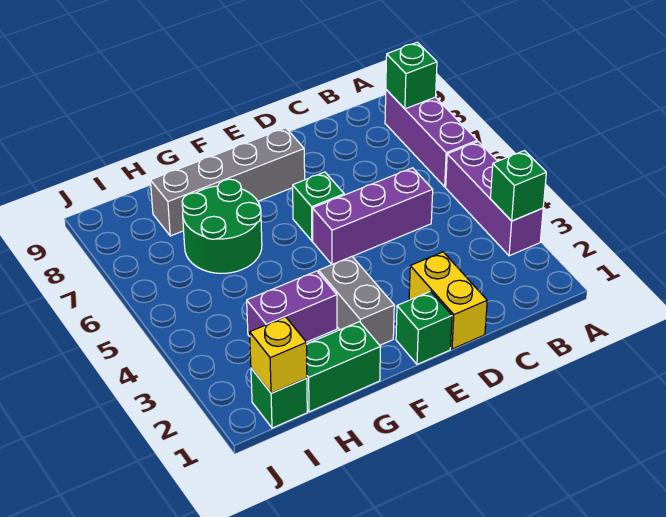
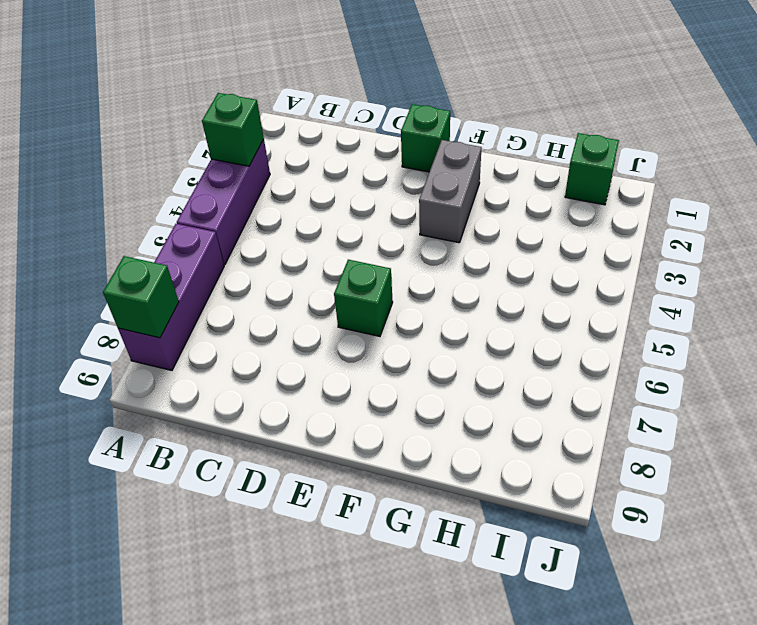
none -> purple brick C5:E5 level 1
none -> yellow brick D1:D2 level 1
none -> grey brick E8:H8 level 1

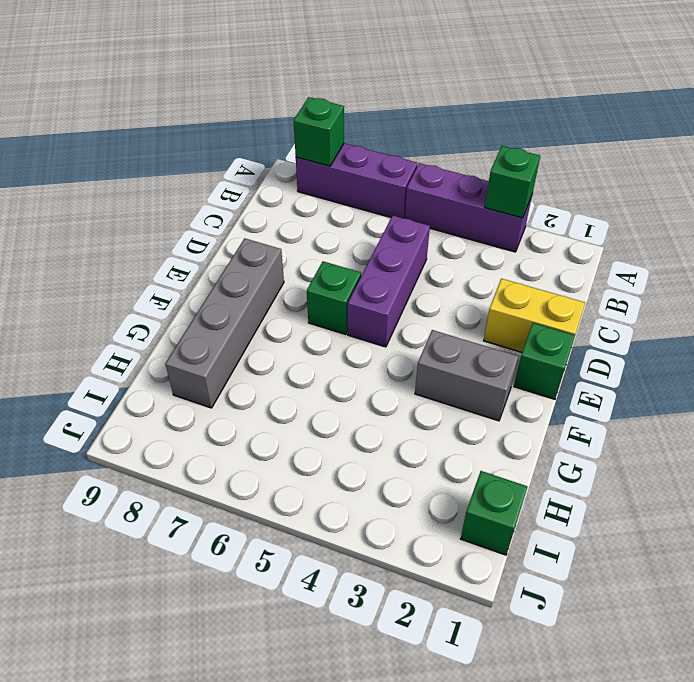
none -> green brick G1:H1 level 1
none -> purple brick G3:H3 level 1
none -> green round brick G6:H7 level 1

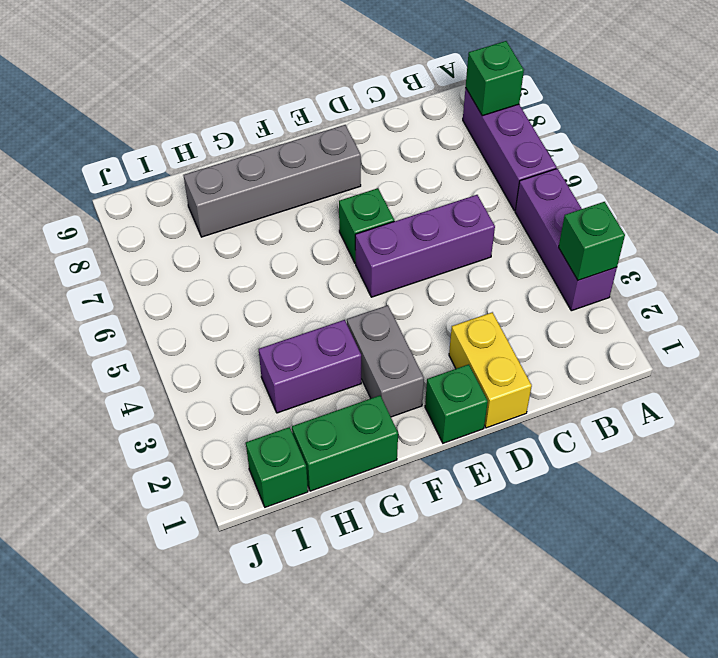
none -> green round brick G6:H7 level 1
none -> yellow brick I1 level 2

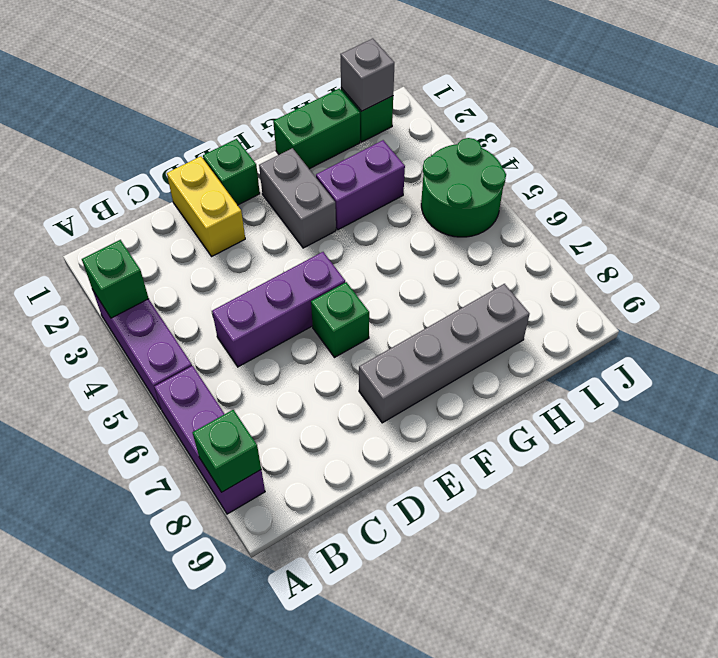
grey brick I1 level 2 -> yellow brick I1 level 2
green round brick I4:J5 level 1 -> green round brick G6:H7 level 1

